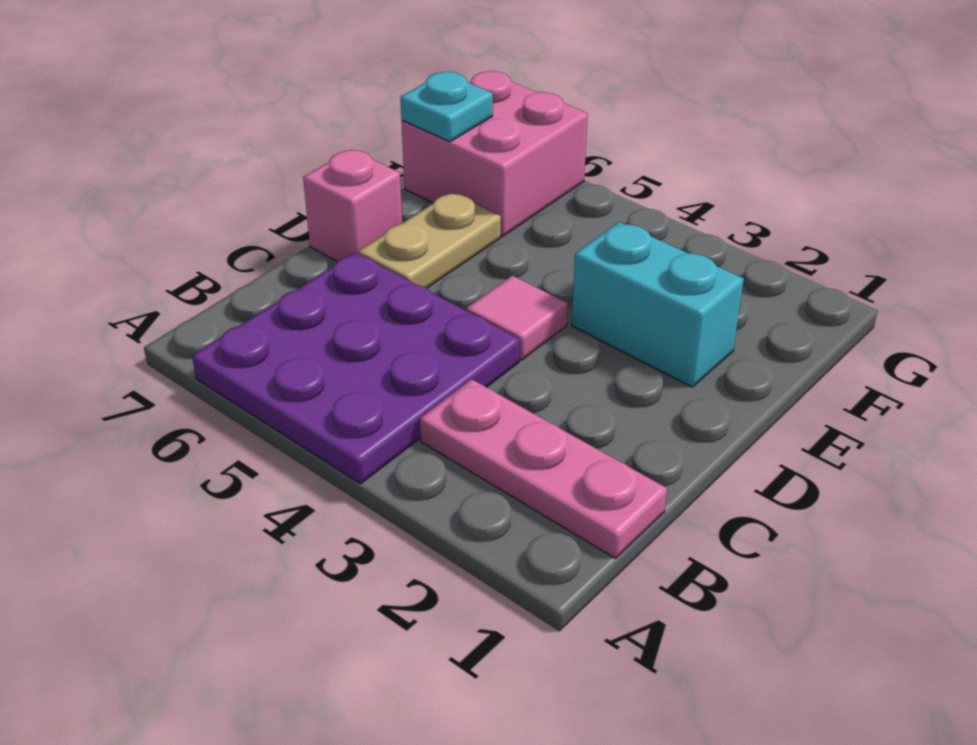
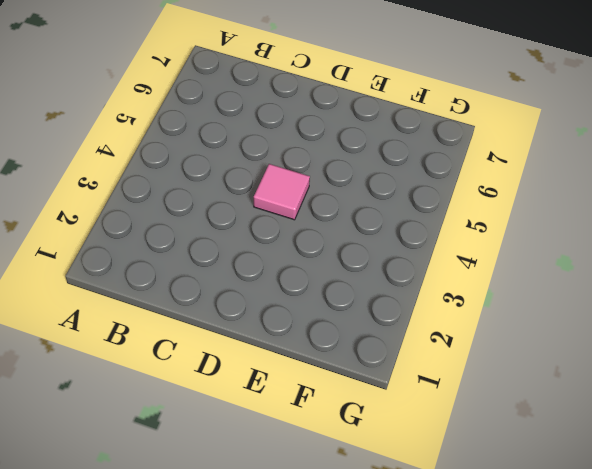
none -> purple plate A4:C6 level 1
none -> pink plate B1:B3 level 1

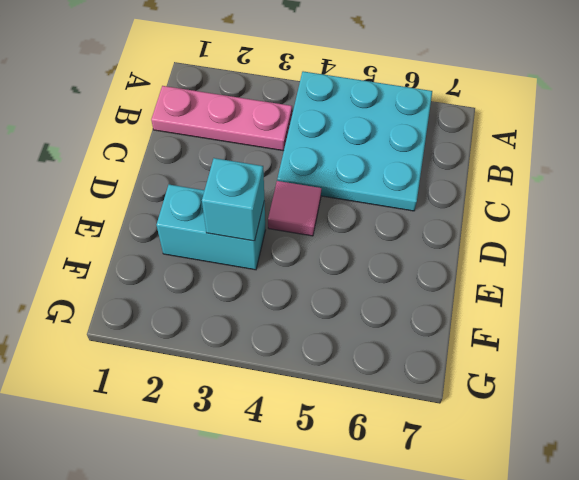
cyan plate A4:C6 level 1 -> purple plate A4:C6 level 1
cyan brick E3 level 2 -> none
none -> tan plate D6:E6 level 1
none -> pink brick D7 level 1

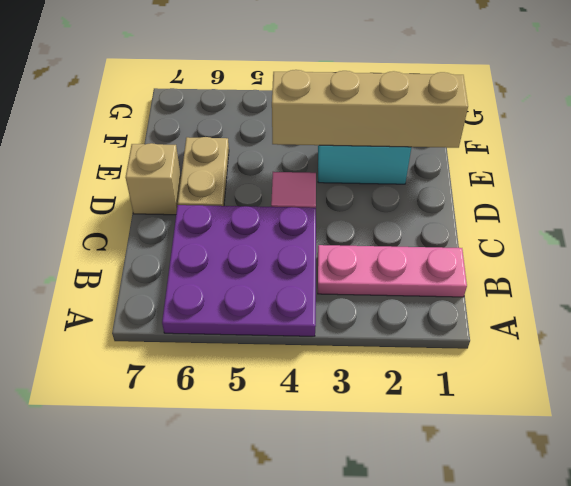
tan brick D7 level 1 -> pink brick D7 level 1
tan brick E1:E4 level 2 -> none
none -> pink brick F6:G7 level 1
none -> cyan plate F7 level 2

